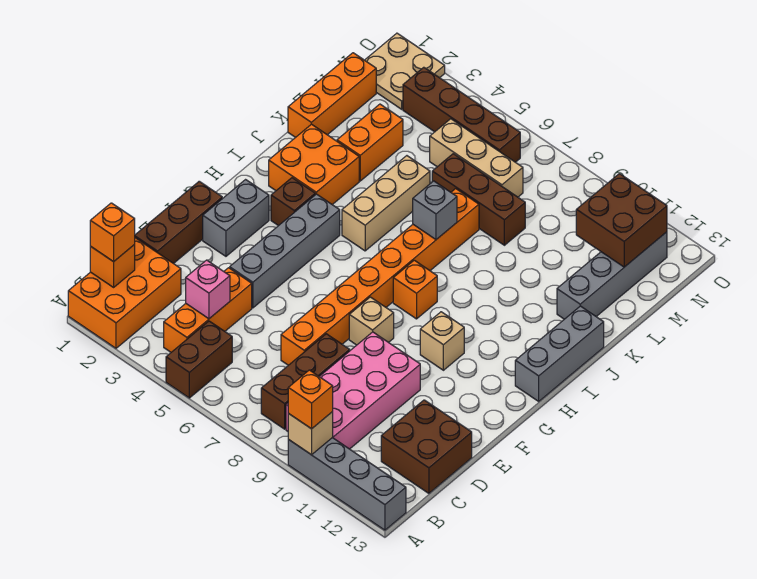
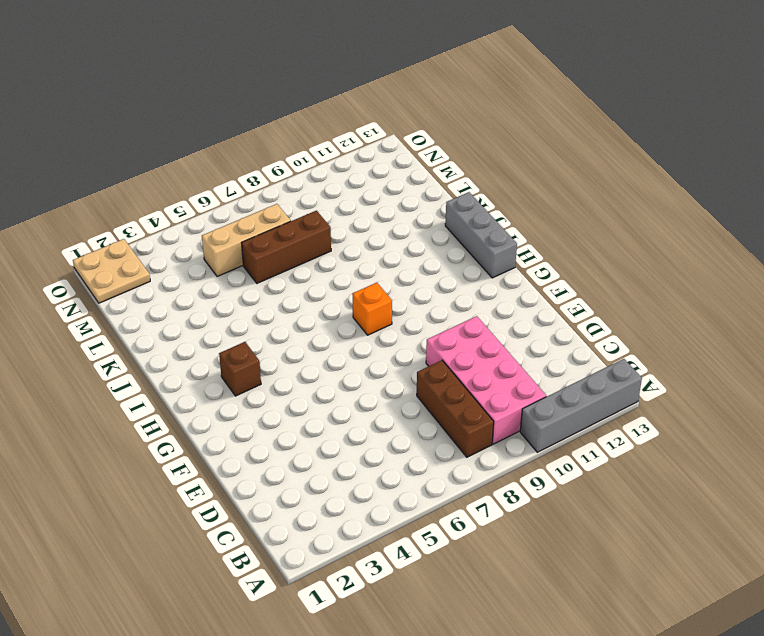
none -> orange brick A1:C2 level 1
none -> brown brick A5:B5 level 1
none -> orange brick B4:D4 level 1
none -> brown brick C12:D13 level 1

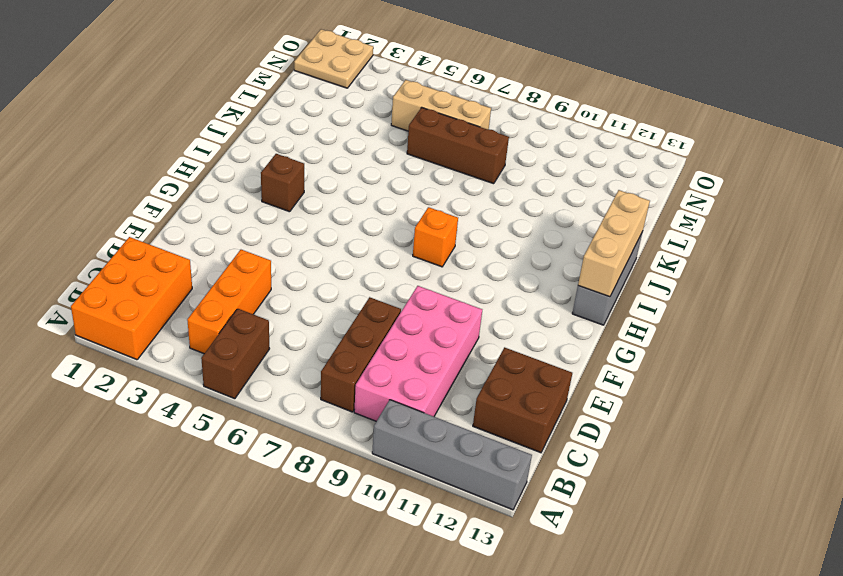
tan brick H13:J13 level 2 -> tan brick I5:K5 level 1
none -> brown brick D1:F1 level 1
none -> orange brick D7:K7 level 1
none -> grey brick E4:H4 level 1
none -> grey brick F2:G2 level 1

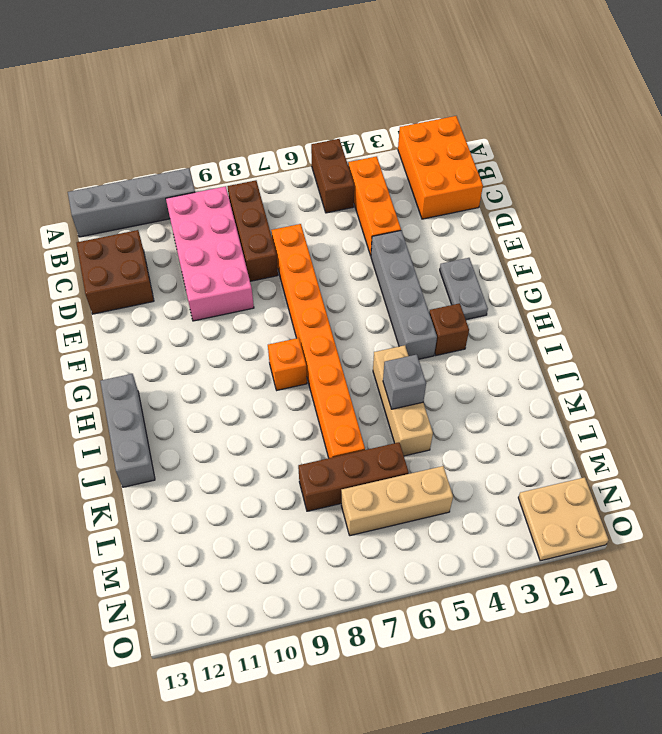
grey plate F2:G2 level 1 -> grey brick F2:G2 level 1
grey brick J5 level 2 -> grey brick J7 level 2
none -> brown brick D1:F1 level 1
none -> tan brick F8 level 1
none -> tan brick G10 level 1
none -> orange brick I2:J3 level 1

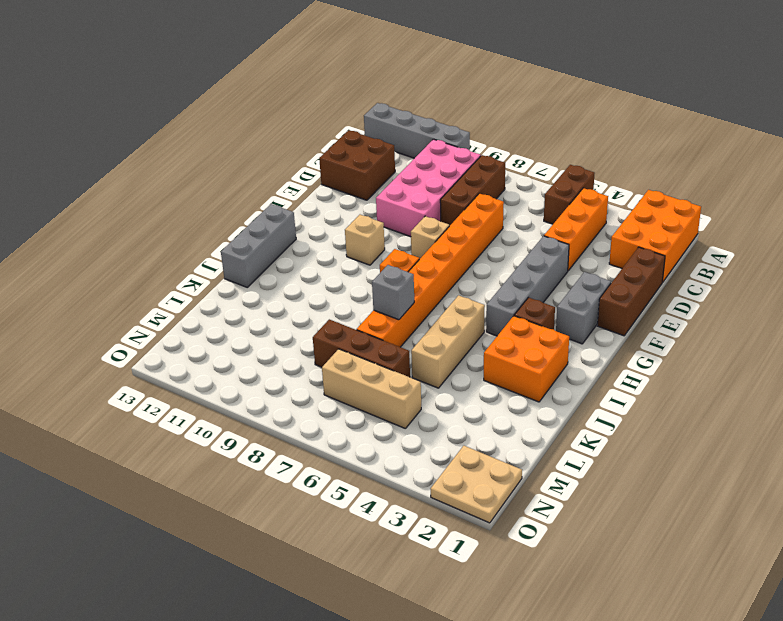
none -> orange brick K1:M1 level 1
none -> orange brick K3:L3 level 1
none -> grey brick K12:N12 level 1
none -> brown brick N3:N6 level 1

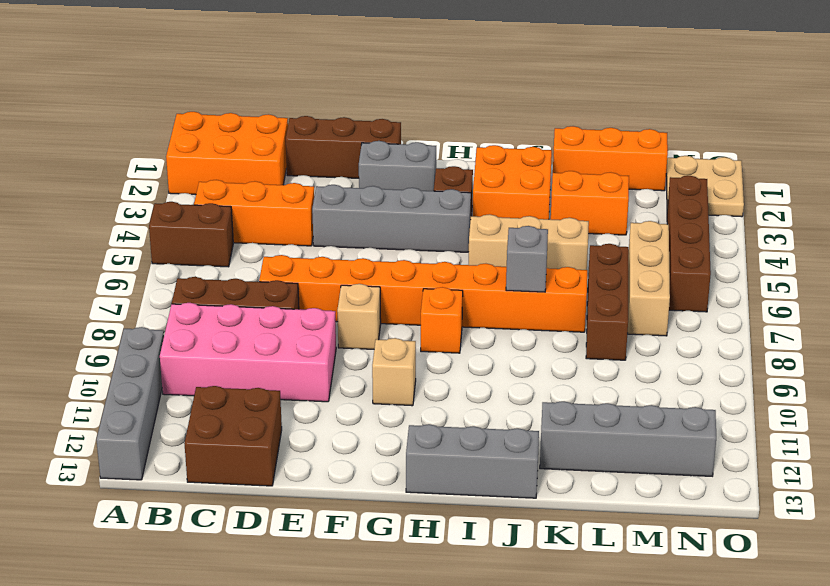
none -> tan brick A10 level 2
none -> orange brick B1 level 2
none -> pink brick C4 level 2
none -> brown brick M11:N12 level 2

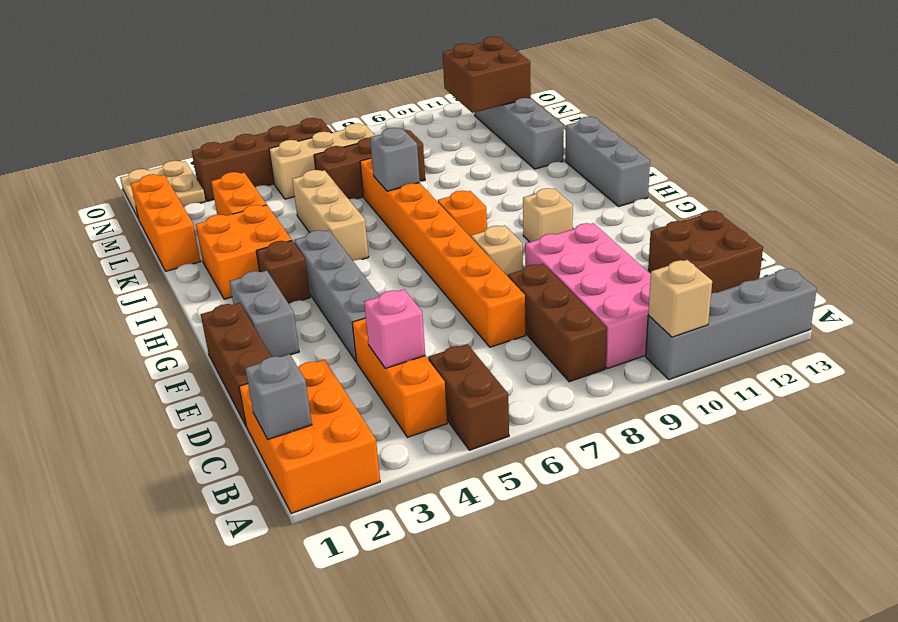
grey brick B1 level 2 -> orange brick B1 level 2
none -> orange brick A10 level 3
none -> orange brick B1 level 3

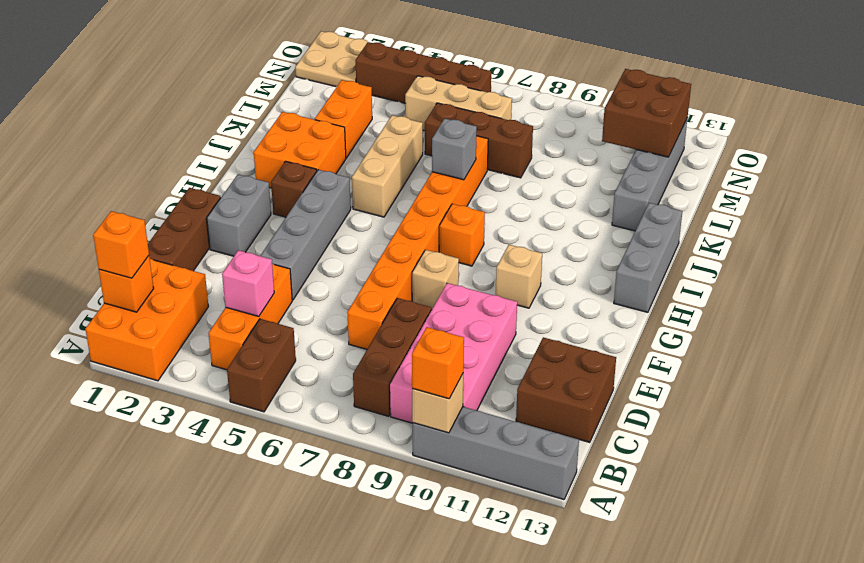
none -> orange brick K1:M1 level 1

